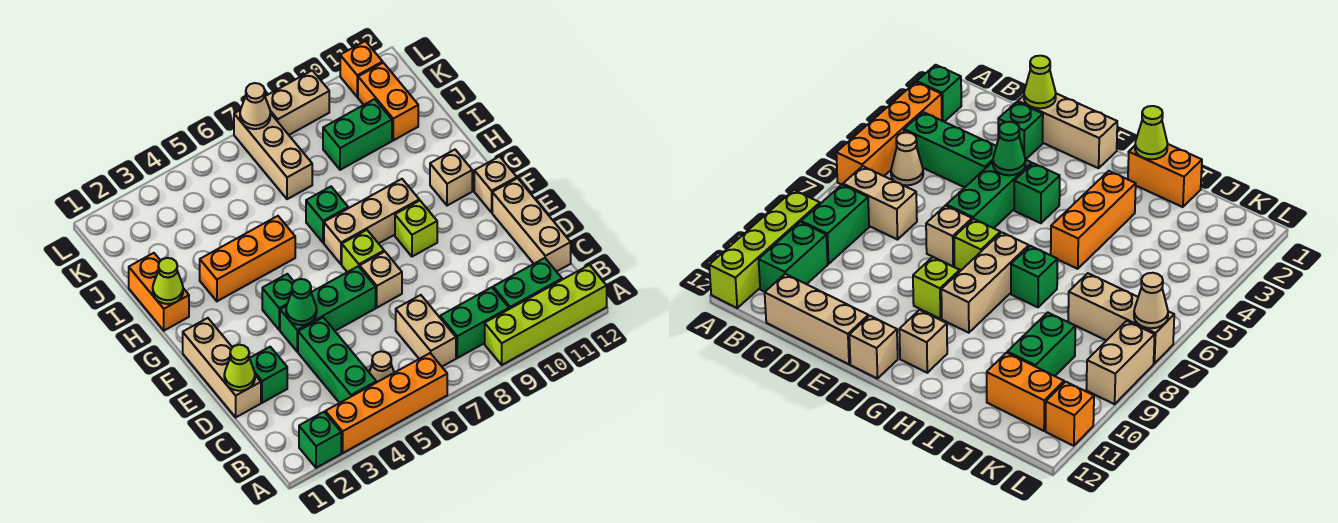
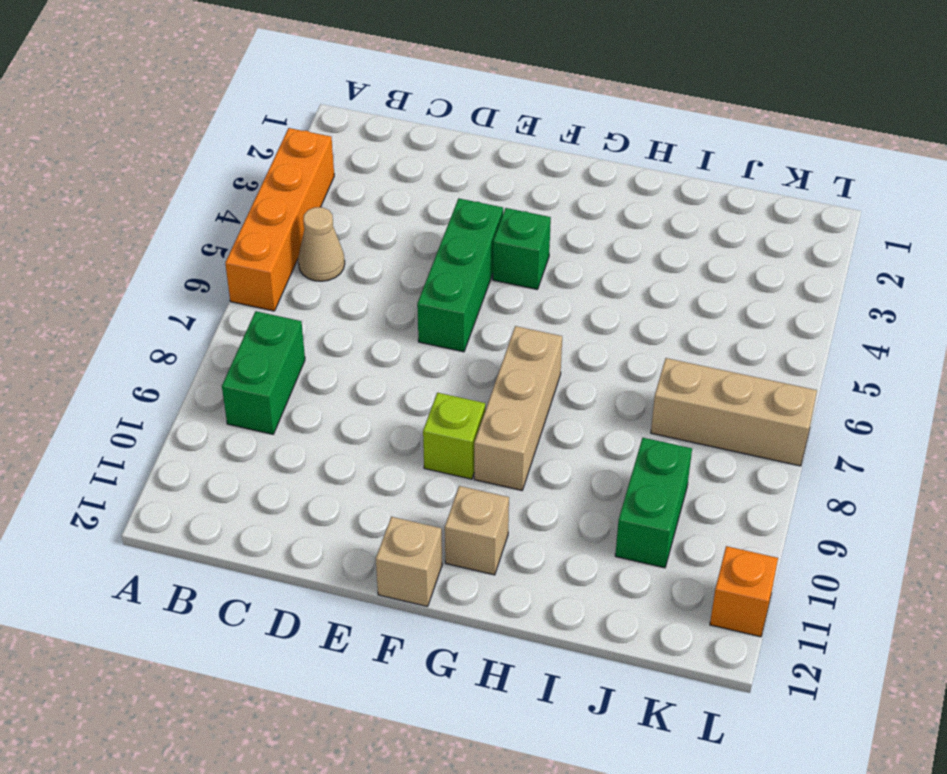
none -> green brick A2 level 1
none -> lime brick A9:A12 level 1
none -> green brick B4:D4 level 1
none -> tan brick B7:C7 level 1

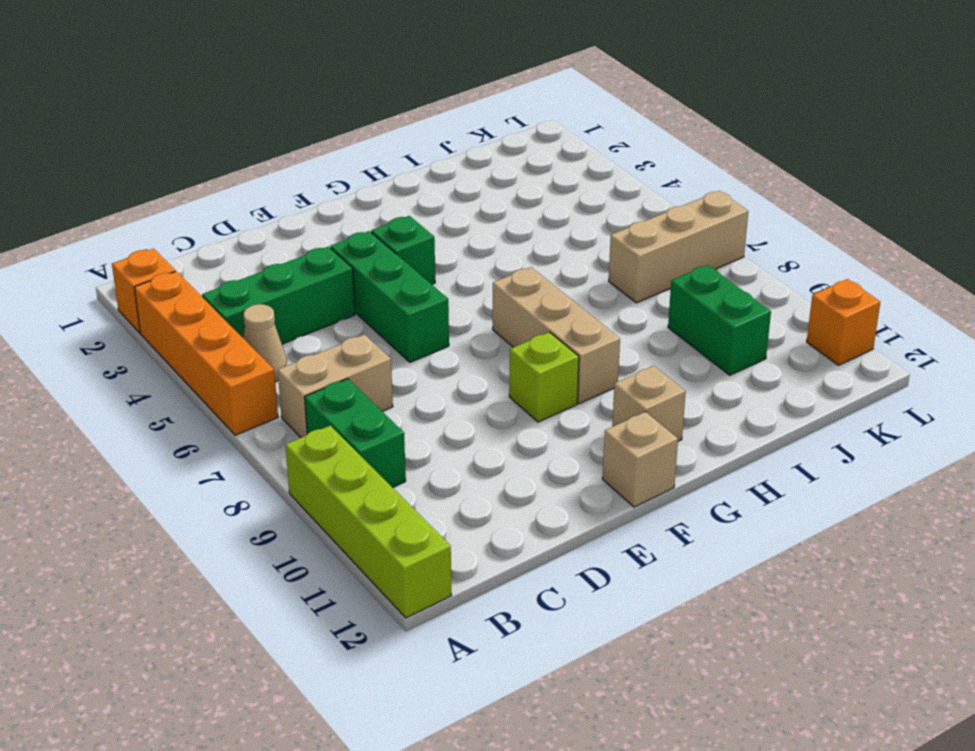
orange brick A2 level 1 -> green brick A2 level 1
none -> green brick B10:B11 level 1
none -> tan brick C12:E12 level 1
none -> tan brick D1:F1 level 1
none -> green brick D2 level 1

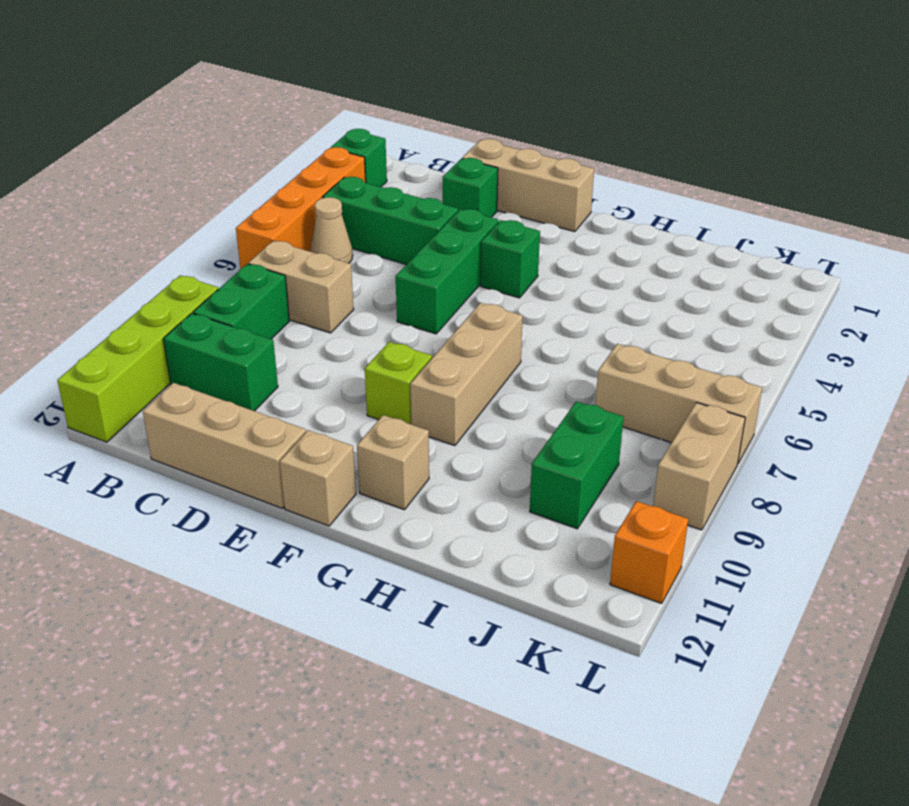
green brick B10:C10 level 1 -> green brick B10:B11 level 1
none -> tan brick E7 level 1
none -> lime brick F7 level 1
none -> orange brick H1:I1 level 1
none -> orange brick H3:H5 level 1

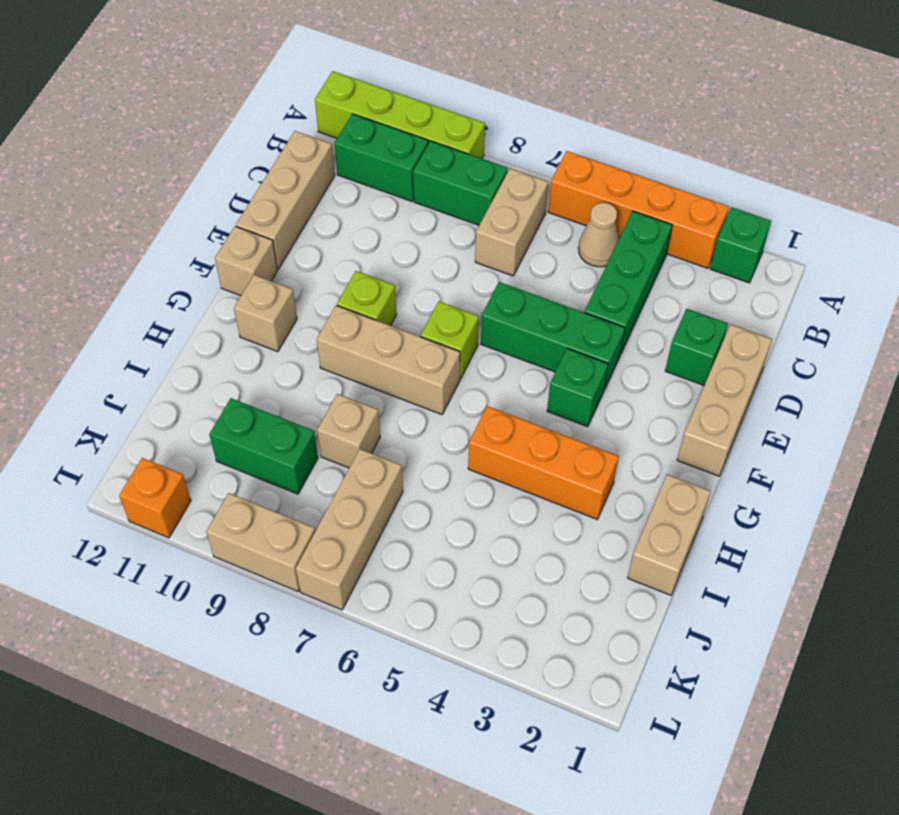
tan brick H1:I1 level 1 -> orange brick H1:I1 level 1
tan brick I8 level 1 -> tan brick E7 level 1
none -> green brick H7 level 1
none -> orange brick J11:K11 level 1
none -> lime cone D1 level 2
none -> green cone E4 level 2

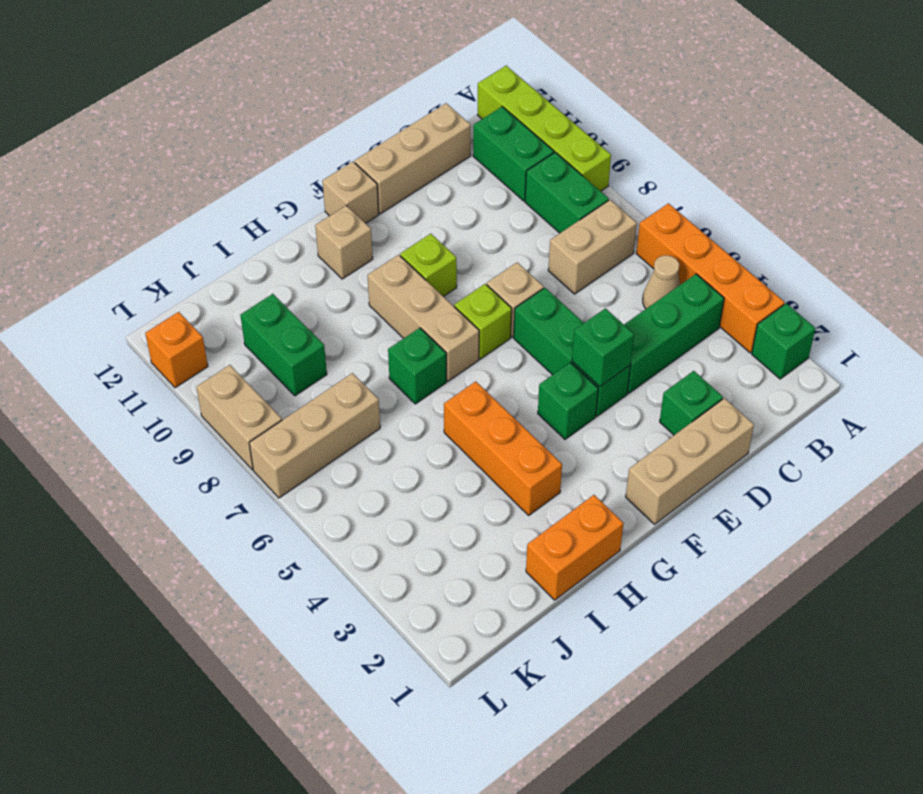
green brick E4 level 2 -> green cone E4 level 2
none -> orange brick J11:K11 level 1
none -> lime cone D1 level 2
none -> lime cone H1 level 2
none -> tan cone L7 level 2

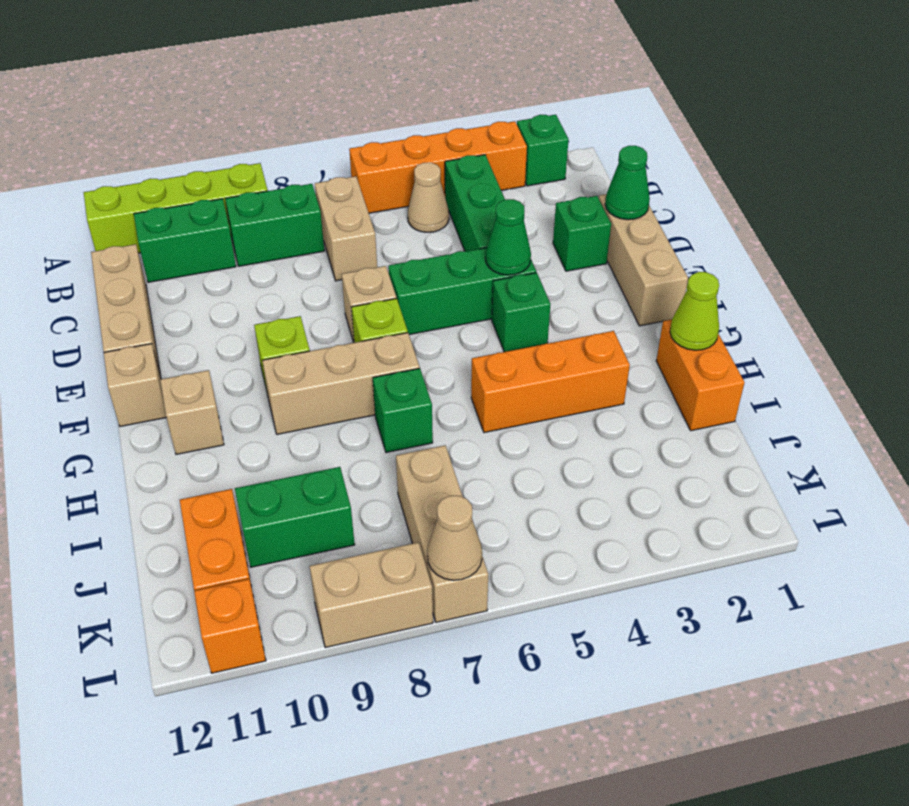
green cone D1 level 2 -> lime cone D1 level 2

